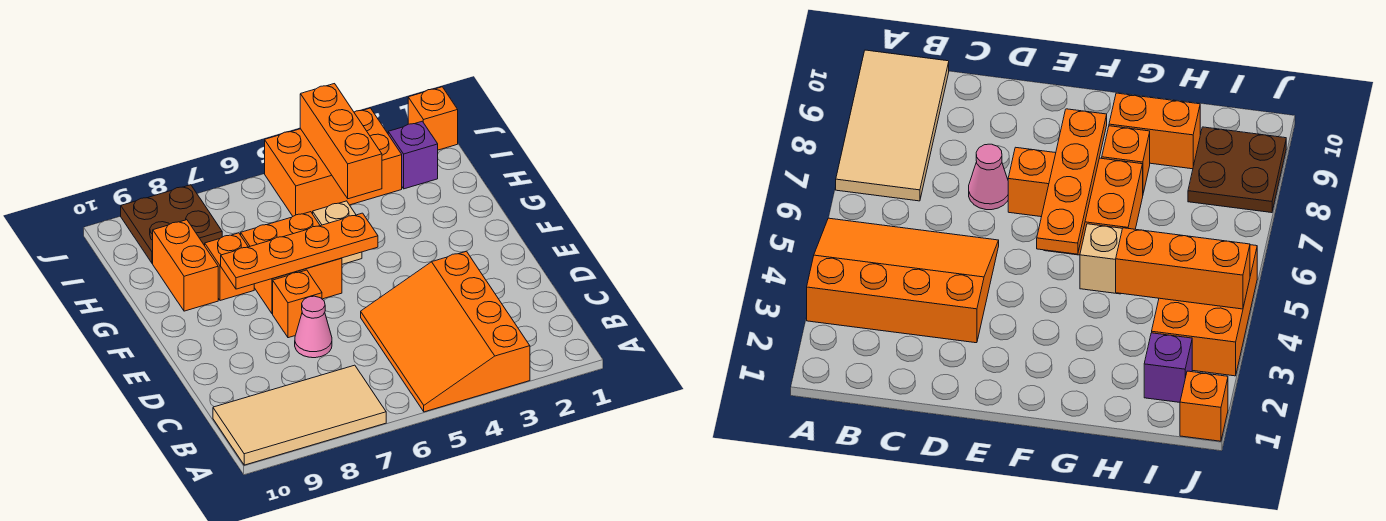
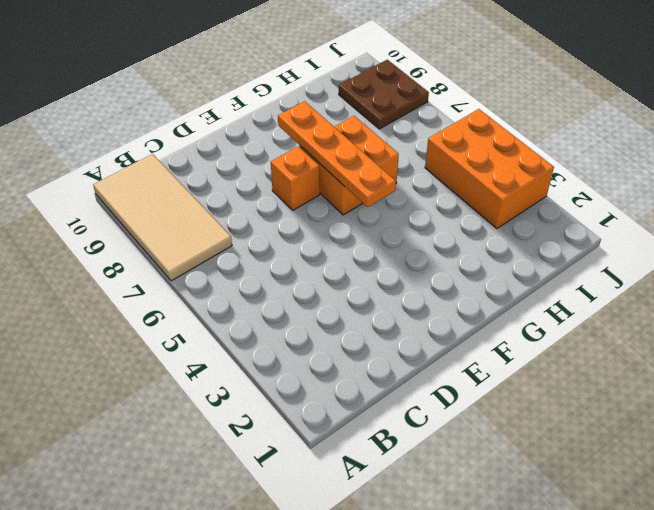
none -> orange slope A3:D5 level 1 top 3
none -> pink cone D7 level 1
none -> tan brick G5 level 1

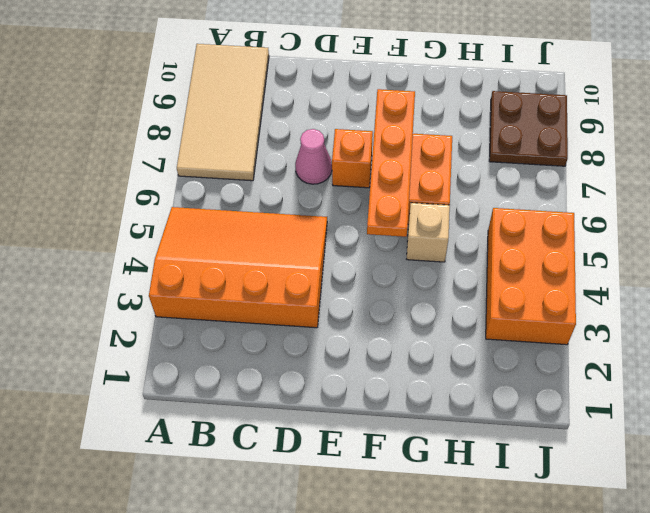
none -> orange brick G8 level 1
none -> orange brick G9:H9 level 1
none -> purple brick I2 level 1

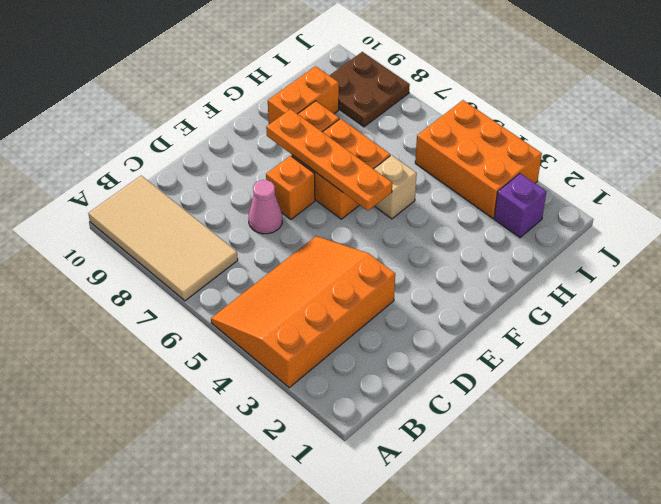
none -> orange brick J1 level 1
none -> orange brick H4:J4 level 2

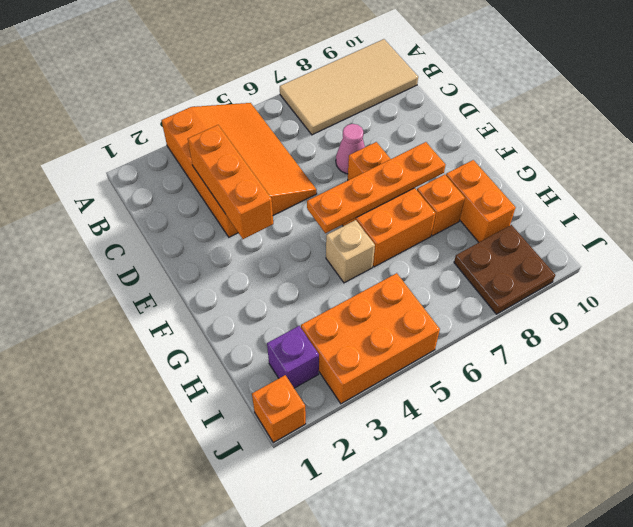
orange brick C3:E3 level 2 -> orange brick H4:J4 level 2

